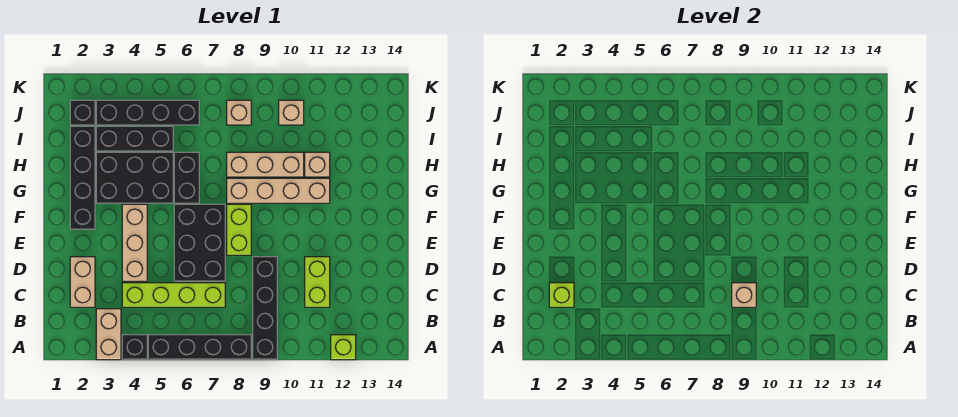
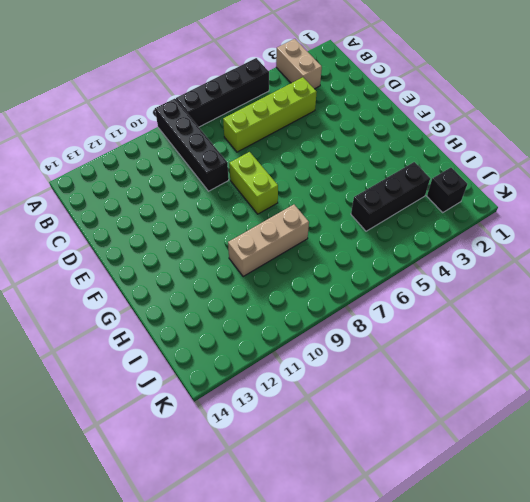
none -> black brick A4 level 1
none -> lime brick A12 level 1
none -> tan brick C2:D2 level 1

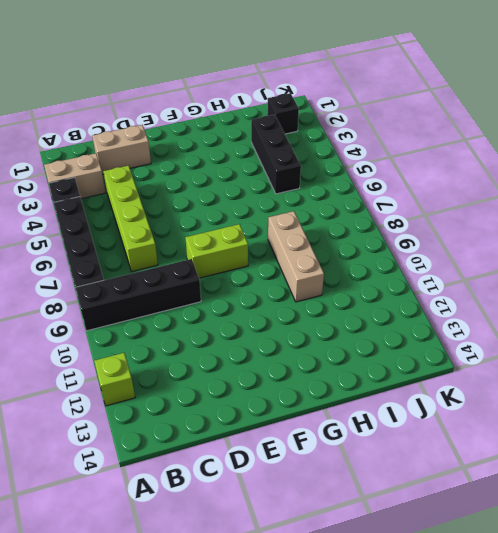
none -> lime brick C11:D11 level 1
none -> tan brick D4:F4 level 1
none -> black brick D6:F7 level 1

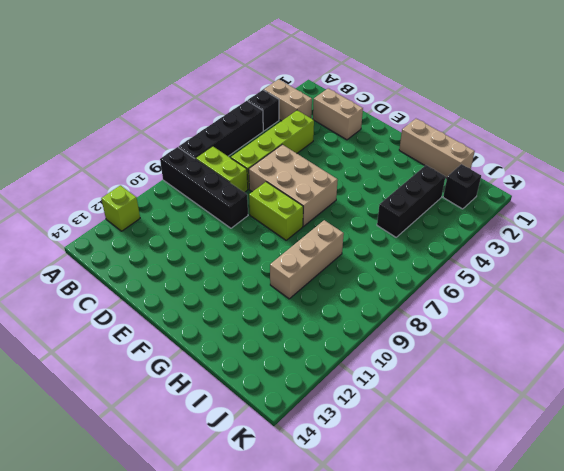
lime brick B8:C8 level 1 -> lime brick C11:D11 level 1
tan brick D6:F7 level 1 -> black brick D6:F7 level 1
tan brick G1:I1 level 1 -> tan brick D4:F4 level 1
none -> black brick F2:I2 level 1
none -> black brick G3:H5 level 1
none -> black brick G6:H6 level 1

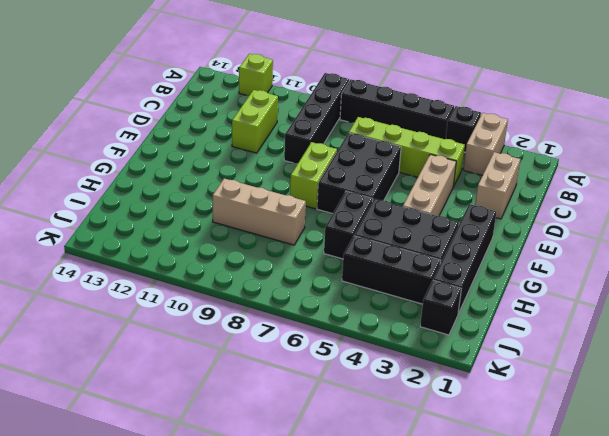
none -> tan brick G8:G11 level 1
none -> tan brick H11 level 1
none -> black brick J3:J6 level 1

